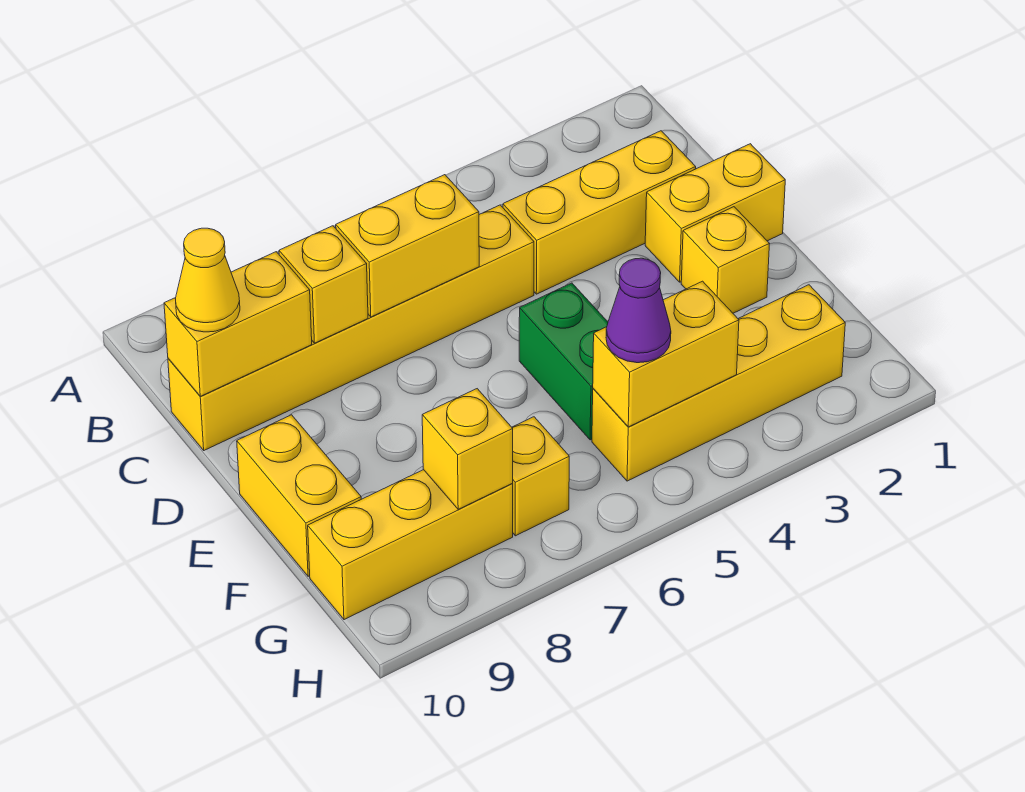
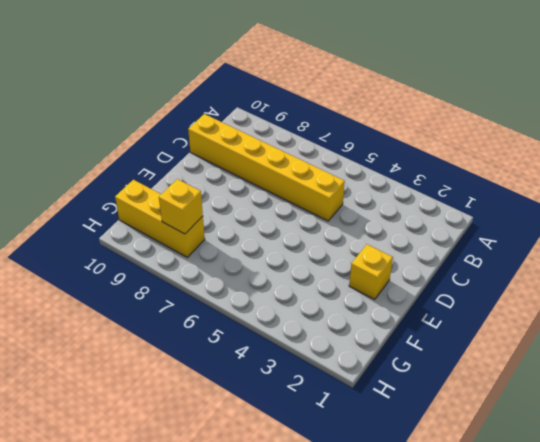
none -> yellow brick C2:C4 level 1
none -> yellow brick D1:D2 level 1
none -> green brick E5:F5 level 1

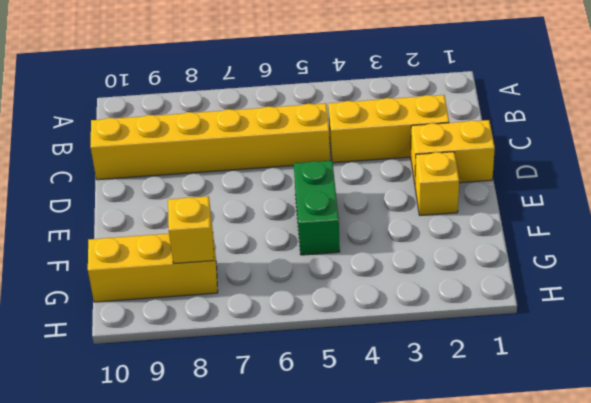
none -> yellow brick E10:F10 level 1
none -> yellow brick G2:G5 level 1
none -> yellow brick G7 level 1

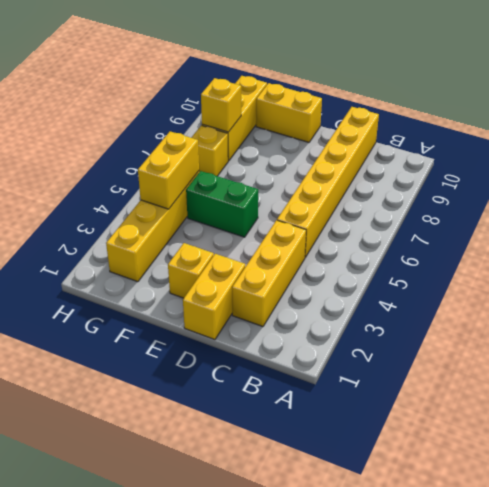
none -> yellow brick C6:C7 level 2
none -> yellow brick C8 level 2
none -> yellow brick C9:C10 level 2

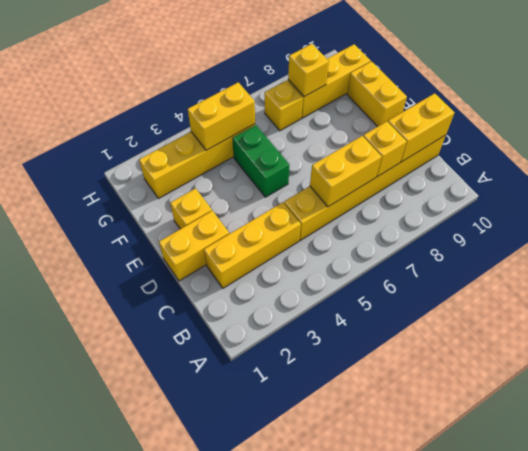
none -> yellow cone C10 level 3
none -> purple cone G5 level 3

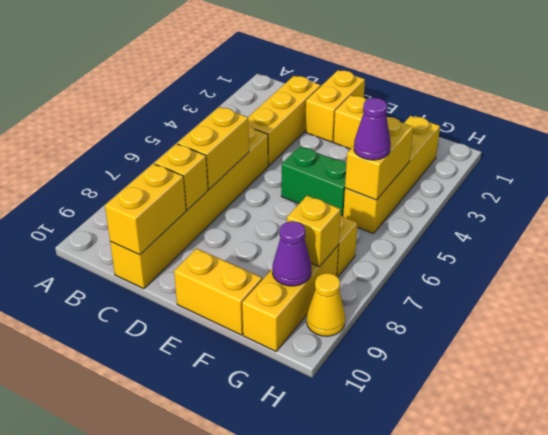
purple cone G9 level 2 -> none
yellow cone H9 level 1 -> yellow cone C10 level 3

